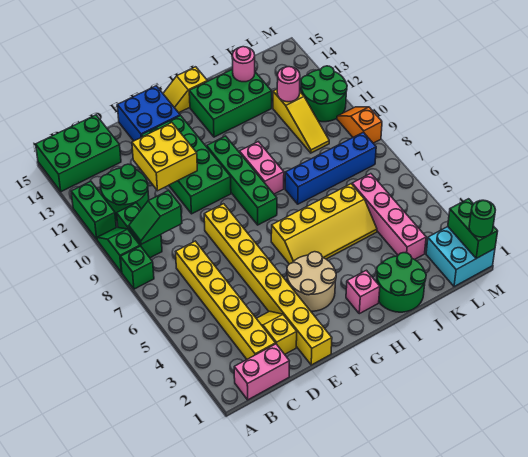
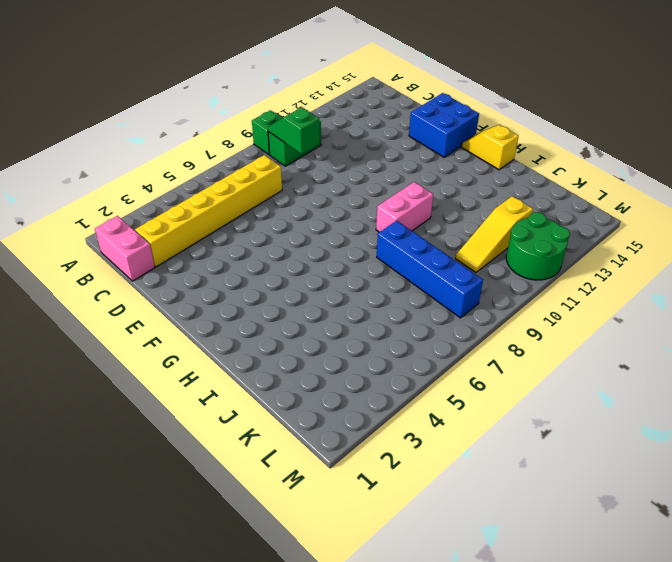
none -> green brick A8 level 1
none -> green brick A11:A12 level 1
none -> green brick A14:C15 level 1
none -> green round brick B11:C12 level 1

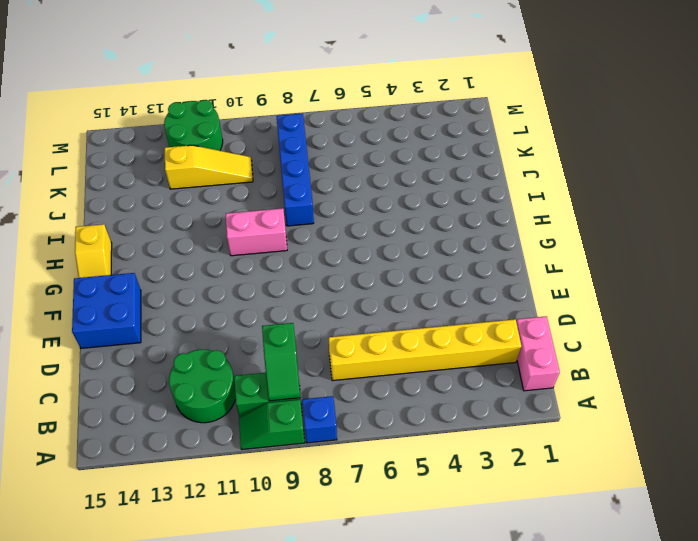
blue brick A8 level 1 -> green brick A8 level 1
none -> green brick A11:A12 level 1
none -> green brick A14:C15 level 1
none -> yellow slope D2:D3 level 1 top 2
none -> yellow brick E1:E8 level 1

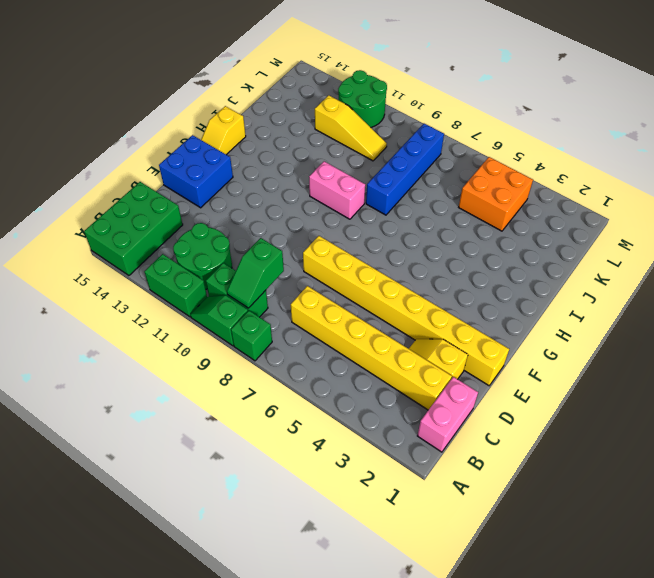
orange brick K4:L5 level 1 -> pink brick K3:K6 level 1
none -> green brick E10:F13 level 1
none -> tan round brick F3:G4 level 1
none -> yellow slope G5:J6 level 1 top 6
none -> green brick G8:G11 level 1

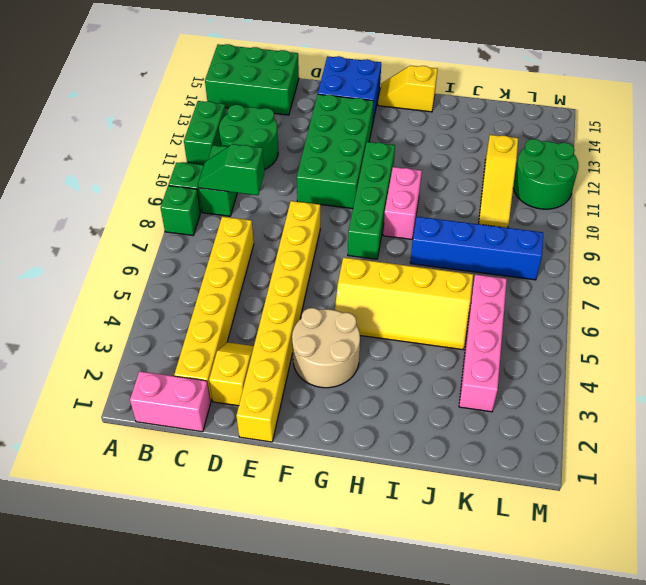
none -> pink brick H2 level 1
none -> green brick H13:J14 level 1
none -> green round brick I1:J2 level 1
none -> cyan brick L1:M2 level 1

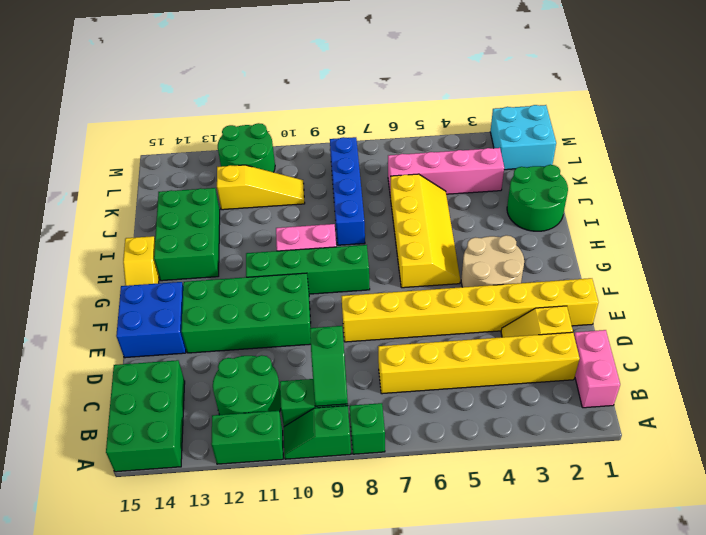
none -> pink brick H2 level 1
none -> orange slope M9:M10 level 1 top 9
none -> yellow brick D11:E12 level 2
none -> pink round brick J14 level 2

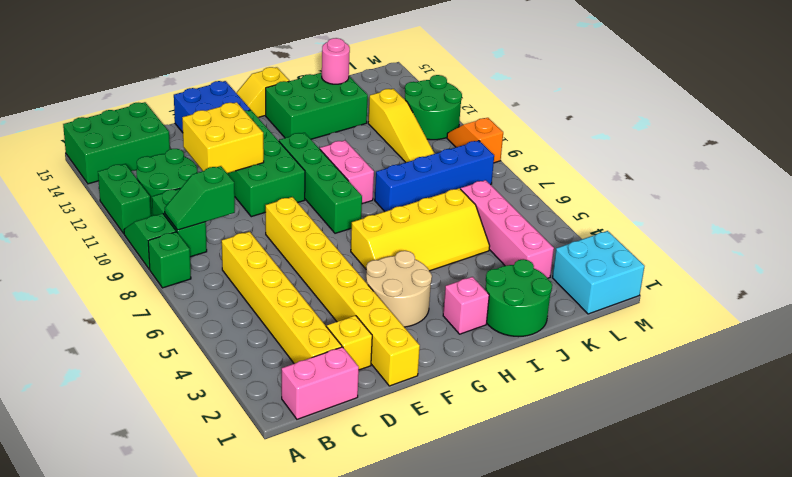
none -> pink round brick K12 level 2
none -> green brick M1:M2 level 2
none -> green round brick M1 level 3

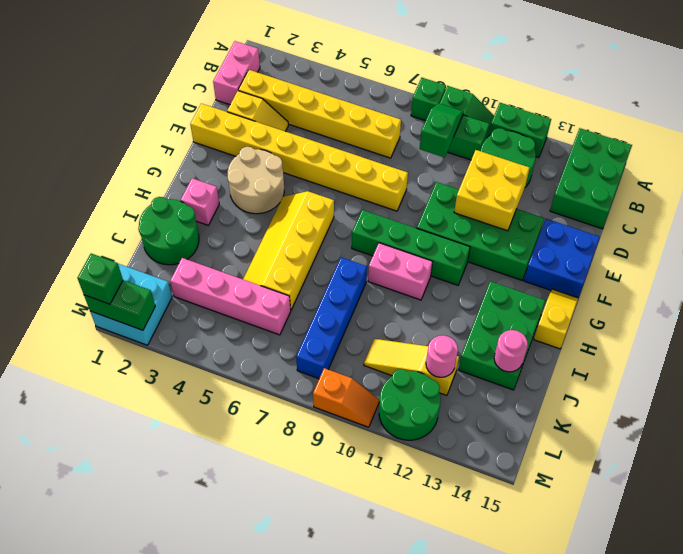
green brick M1 level 3 -> green round brick M1 level 3

